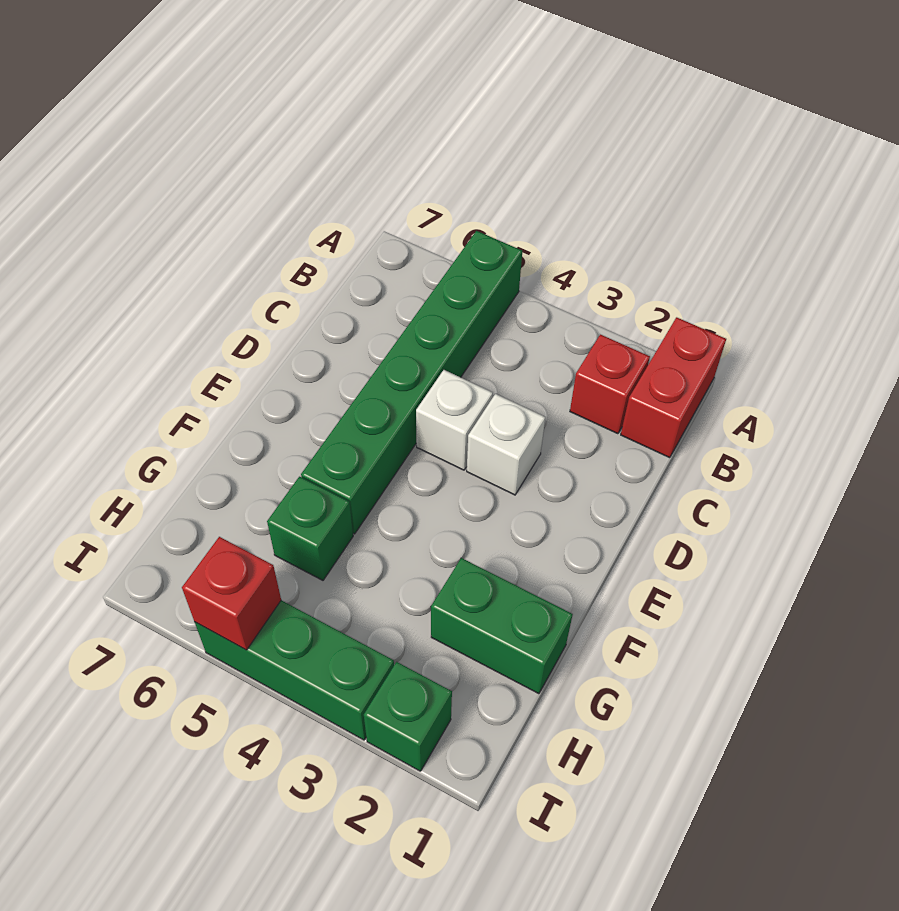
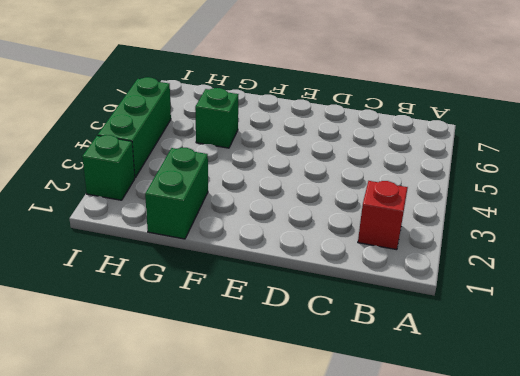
none -> red brick A1:B1 level 1
none -> green brick A5:F5 level 1

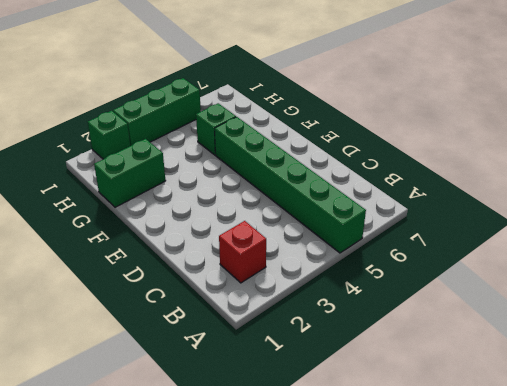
none -> red brick A1:B1 level 1
none -> white brick D3 level 1

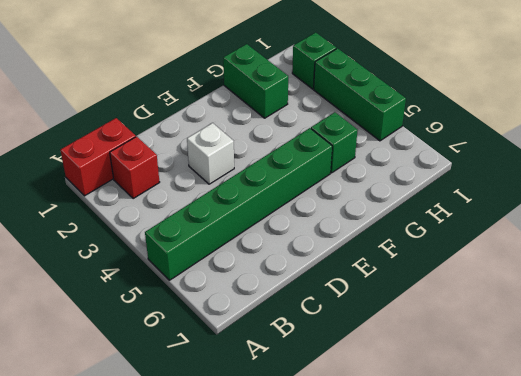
none -> white brick D4 level 1
none -> red brick I5 level 2

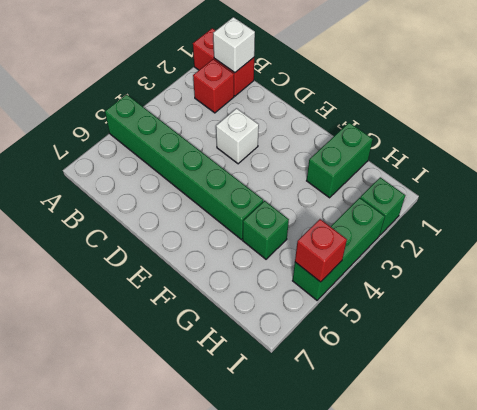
white brick B1 level 2 -> white brick D4 level 1

